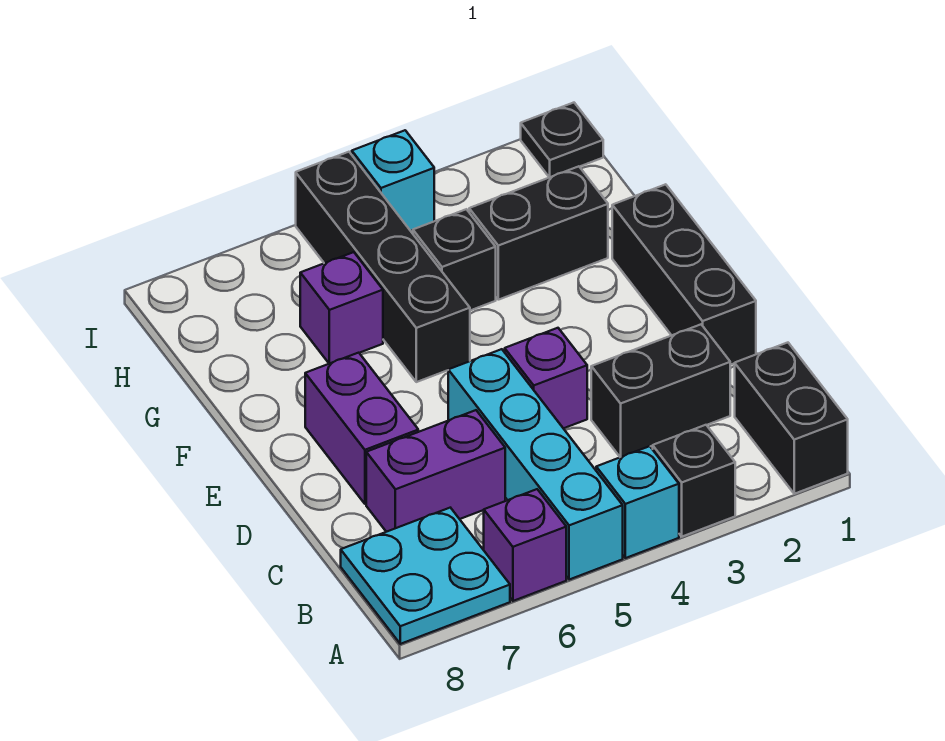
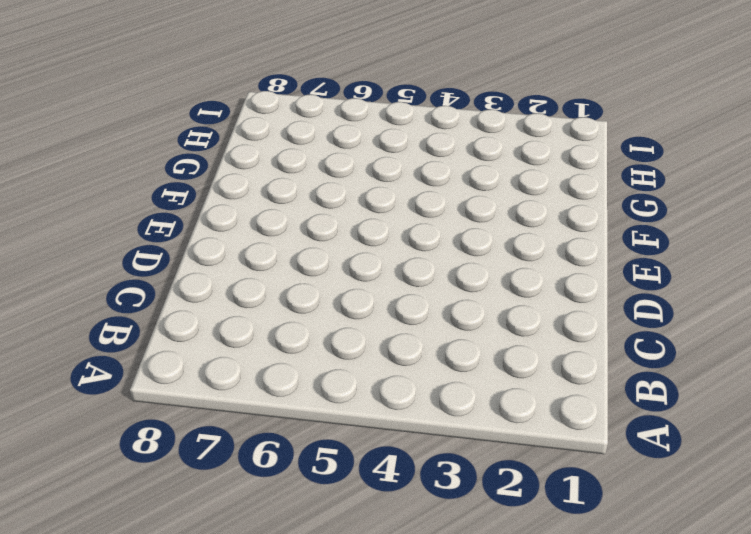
none -> black brick A1:B1 level 1
none -> black brick A3 level 1
none -> cyan brick A4 level 1

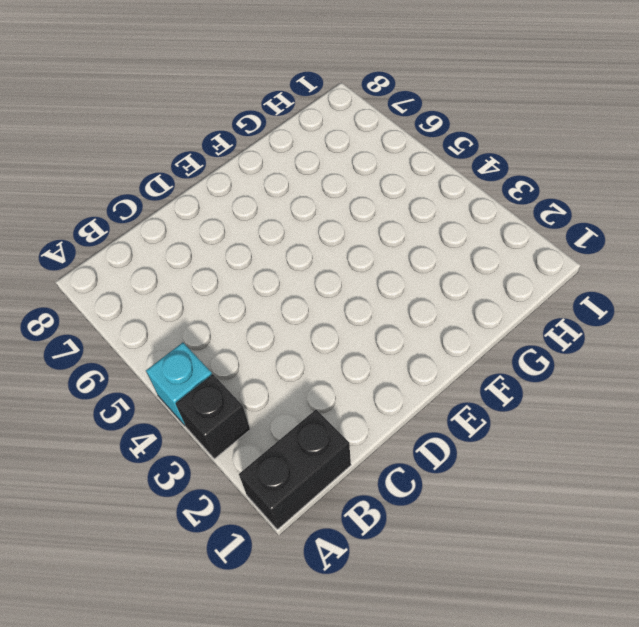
none -> cyan brick A5:D5 level 1
none -> purple brick A6 level 1
none -> cyan plate A7:B8 level 1

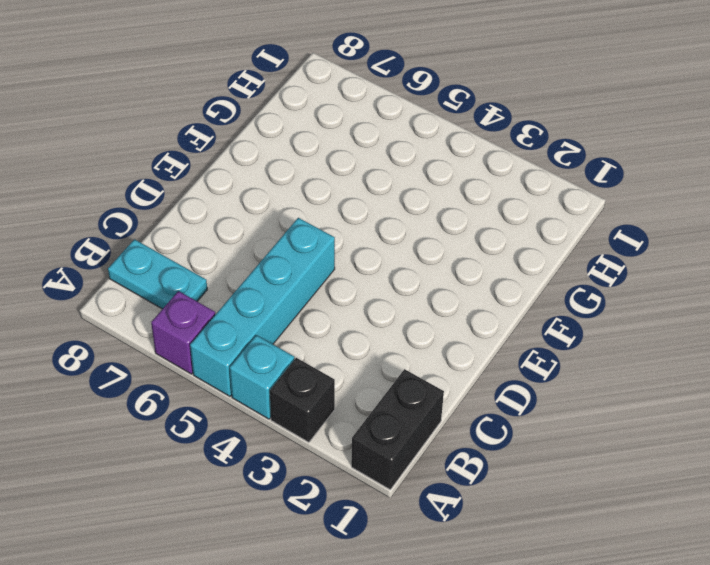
cyan plate B7:B8 level 1 -> cyan plate A7:B8 level 1
none -> black brick C2:C3 level 1
none -> purple brick C6:C7 level 1
none -> black brick D1:F1 level 1

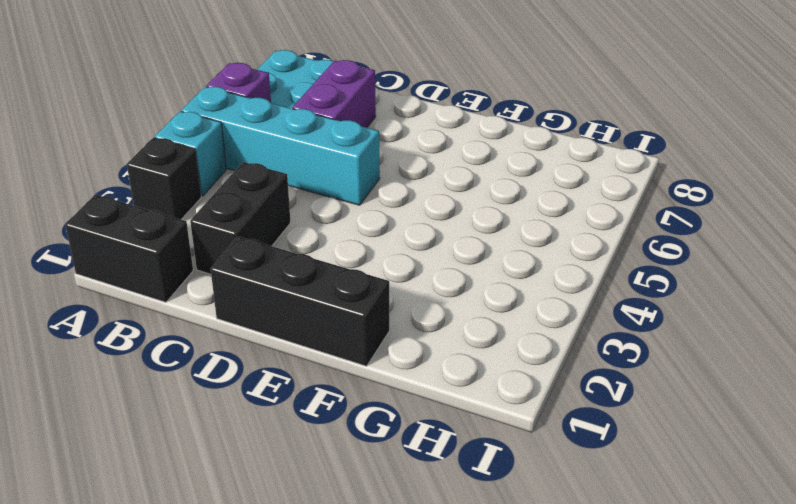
none -> purple brick D4 level 1
none -> purple brick D7:E7 level 1
none -> black brick F5:I5 level 1

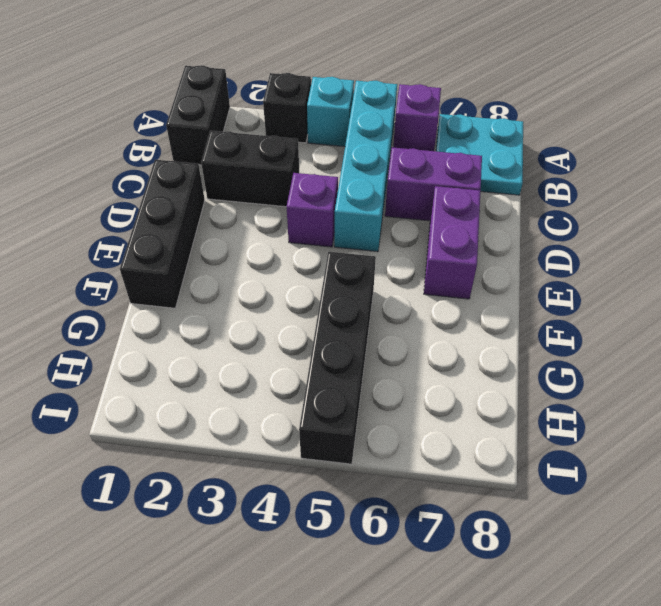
none -> black brick G2:G3 level 1
none -> black brick G4 level 1
none -> purple brick G6 level 1

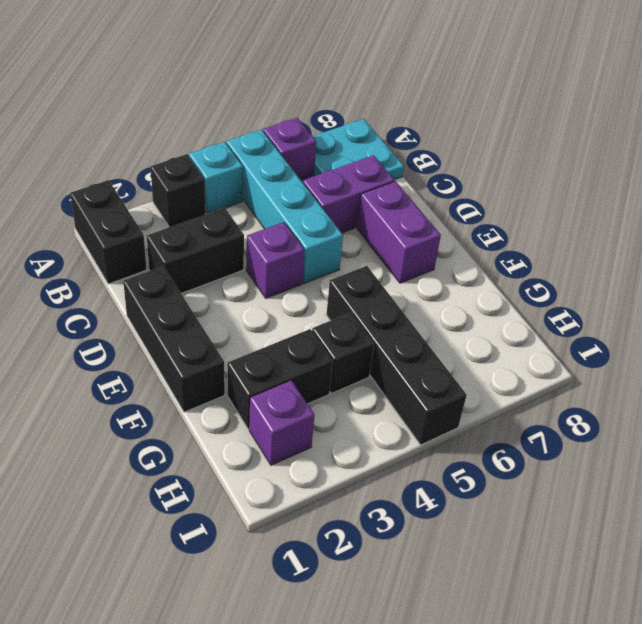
purple brick H2 level 1 -> purple brick G6 level 1
none -> black plate I1 level 1
none -> cyan brick I4 level 1

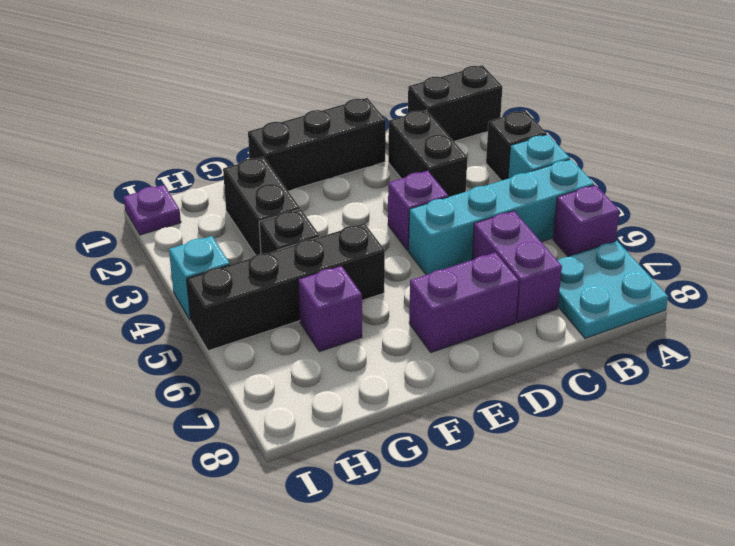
purple plate I1 level 1 -> black plate I1 level 1

